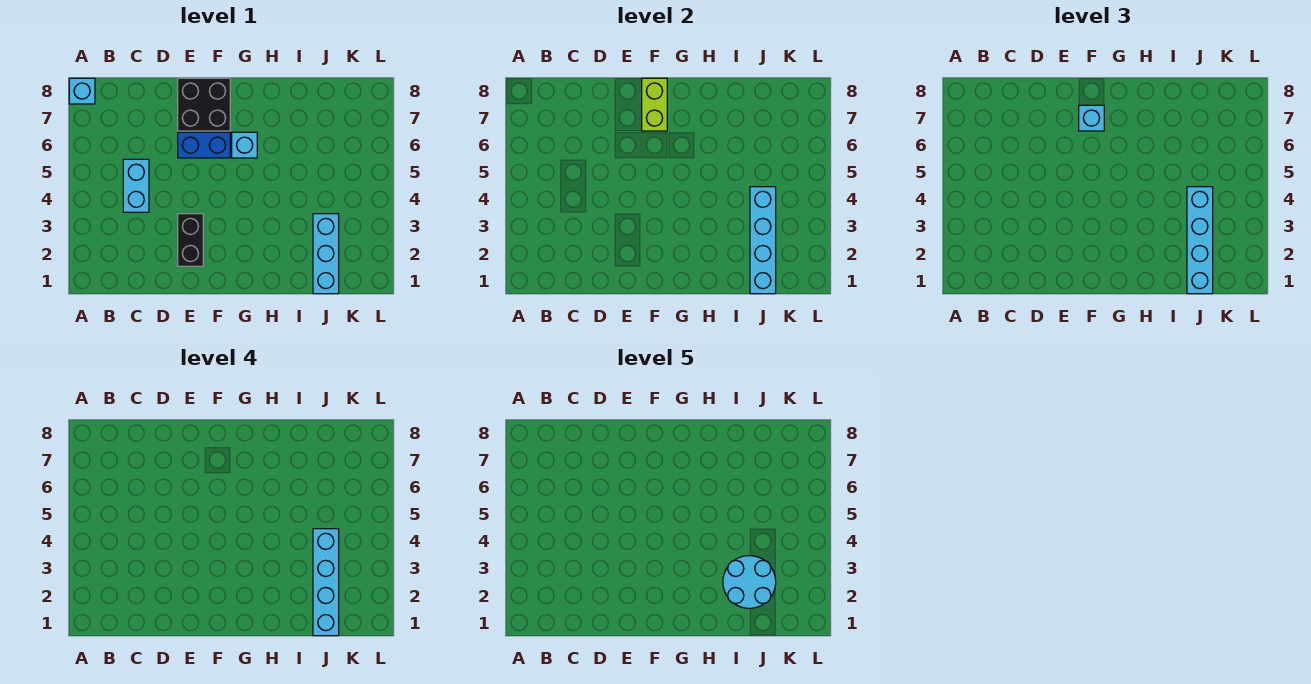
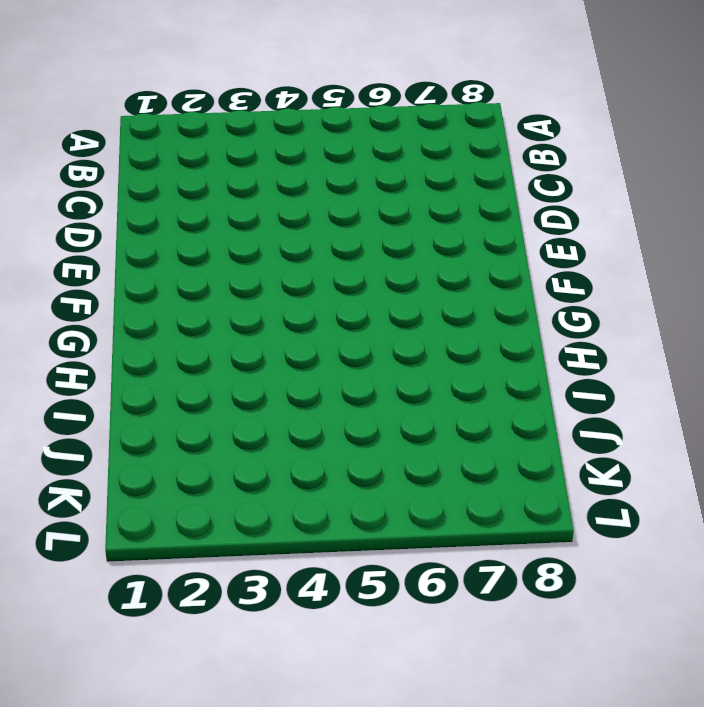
none -> cyan brick A8 level 1
none -> cyan brick C4:C5 level 1
none -> black brick E2:E3 level 1

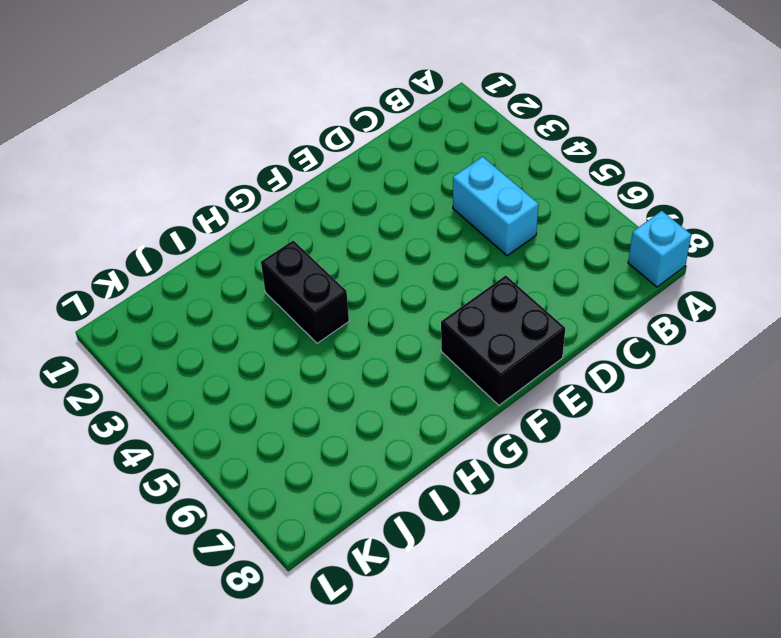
black brick H3:H4 level 1 -> black brick E2:E3 level 1
none -> blue brick E6:F6 level 1
none -> cyan brick G6 level 1
none -> cyan brick J1:J3 level 1

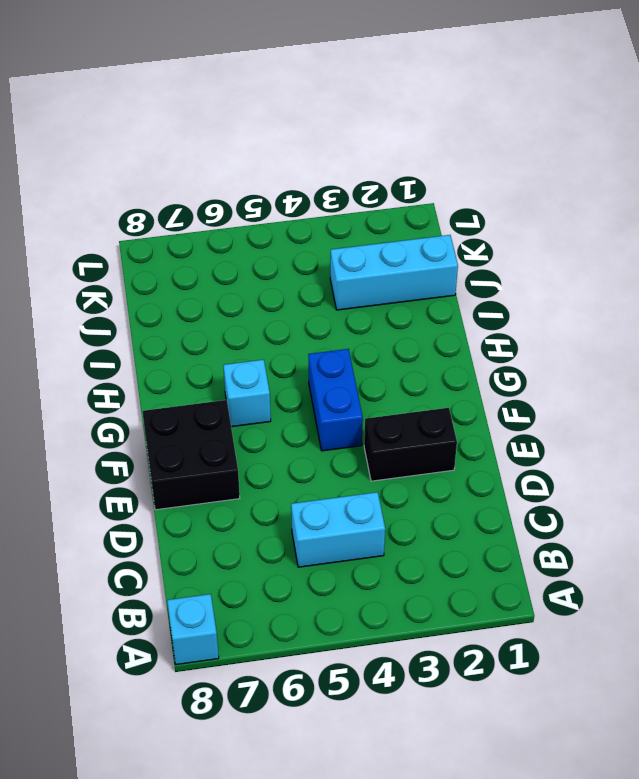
blue brick F4:G4 level 1 -> blue brick E6:F6 level 1
none -> lime brick F7:F8 level 2
none -> cyan brick J1:J4 level 2
none -> cyan brick F7 level 3

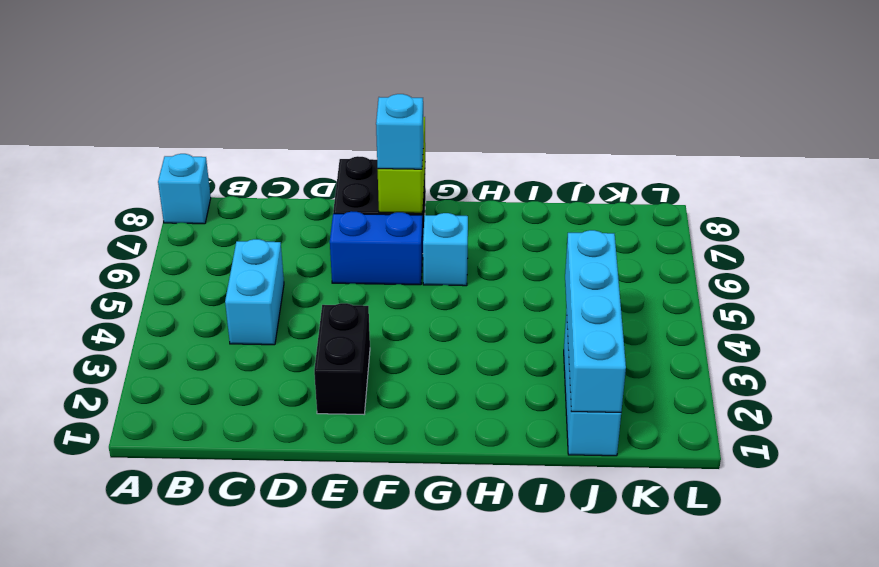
none -> cyan brick J1:J4 level 3
none -> cyan brick J1:J4 level 4
none -> cyan round brick I2:J3 level 5

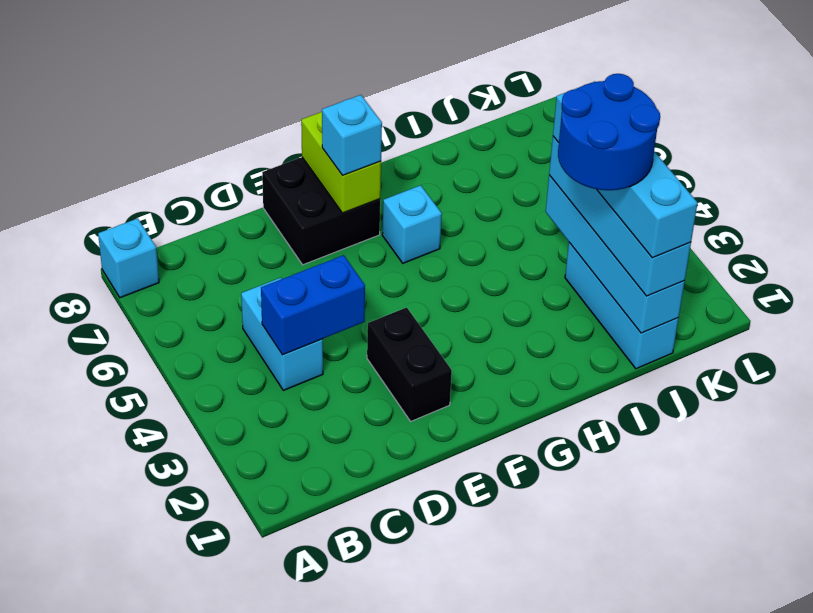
blue brick C4:D4 level 2 -> blue brick E6:F6 level 1
blue round brick I2:J3 level 5 -> cyan round brick I2:J3 level 5

